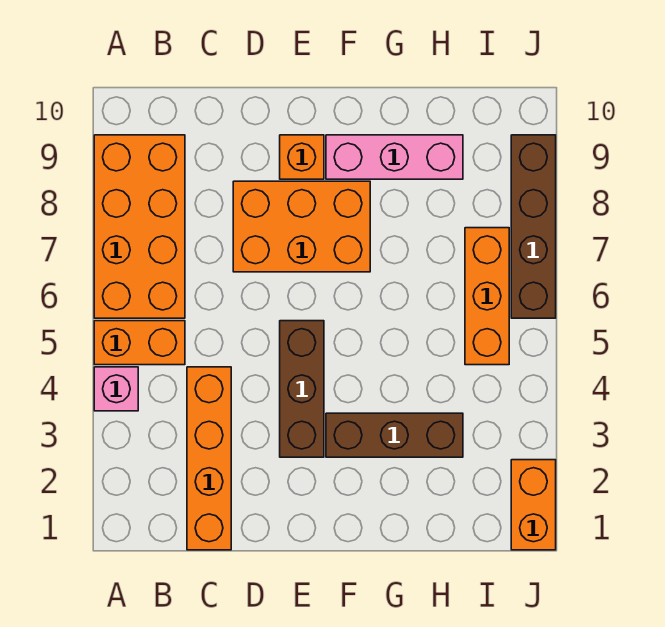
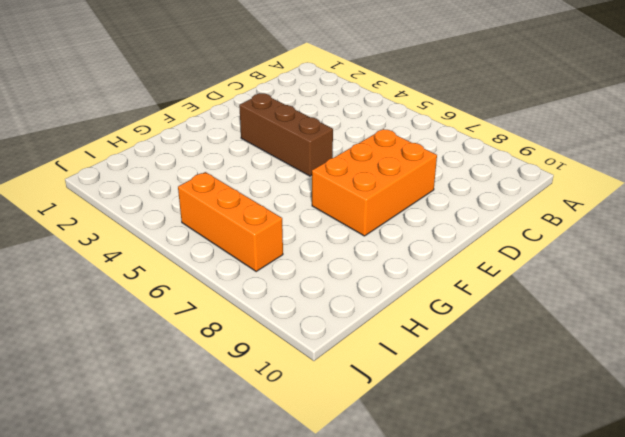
none -> pink brick A4 level 1
none -> orange brick A5:B5 level 1
none -> orange brick A6:B9 level 1

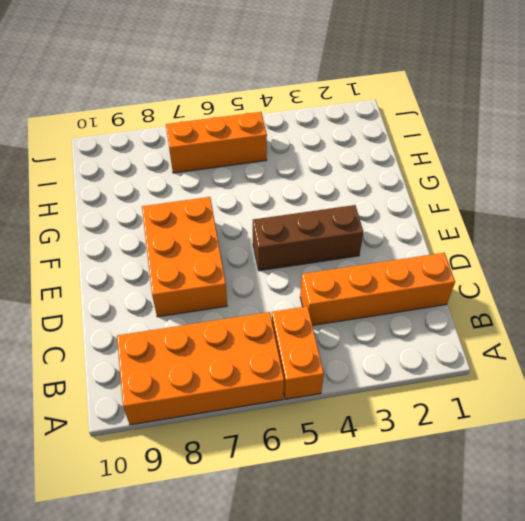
none -> pink brick A4 level 1
none -> orange brick E9 level 1
none -> brown brick F3:H3 level 1

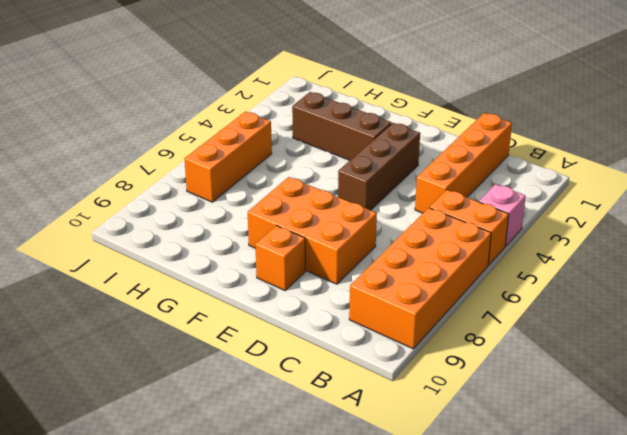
none -> pink brick F9:H9 level 1
none -> orange brick J1:J2 level 1
none -> brown brick J6:J9 level 1

